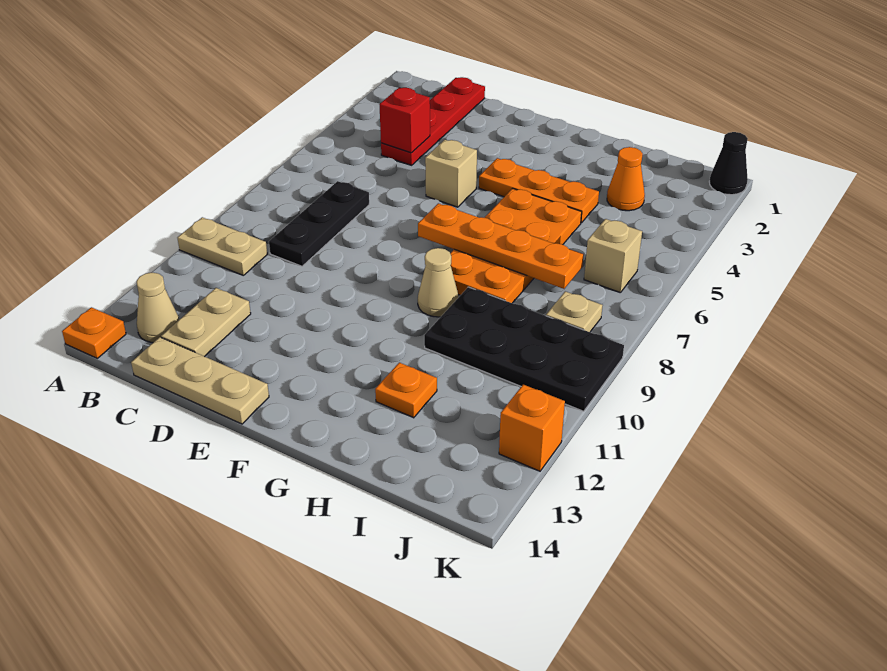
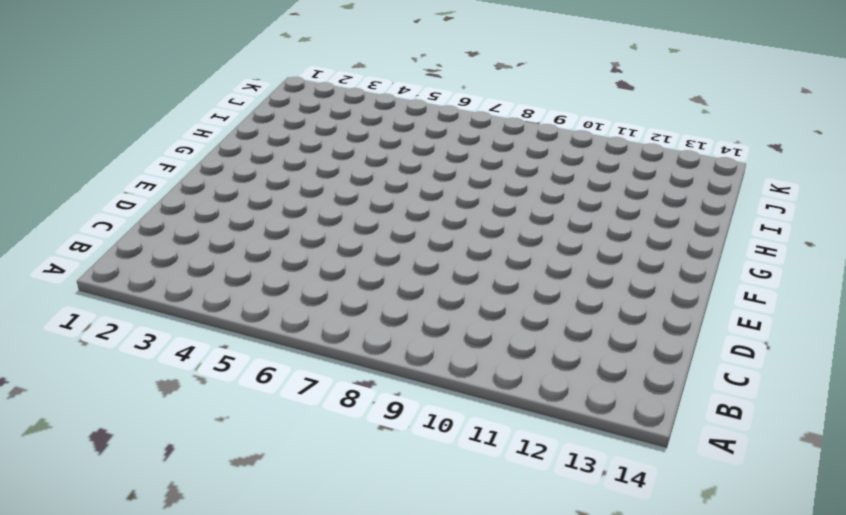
none -> tan plate A10:B10 level 1
none -> orange plate A14 level 1
none -> tan cone B13 level 1

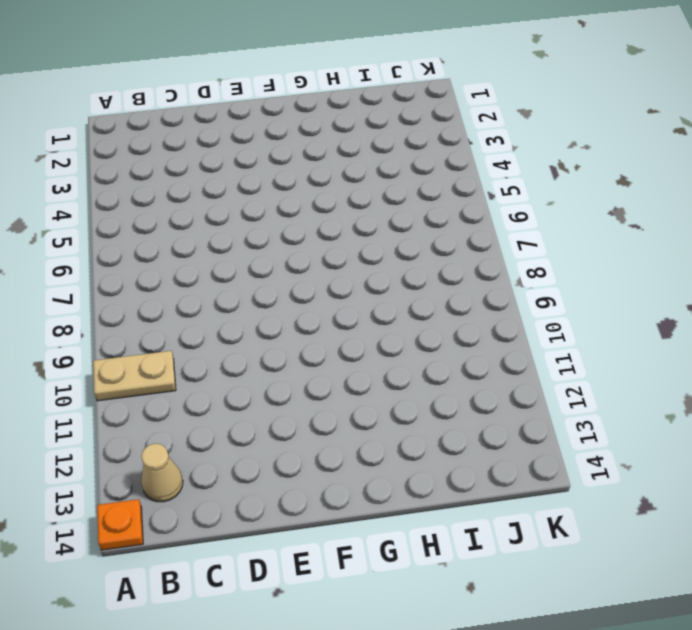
none -> red plate C1:C4 level 1
none -> black plate C7:C9 level 1
none -> tan plate C12:C13 level 1

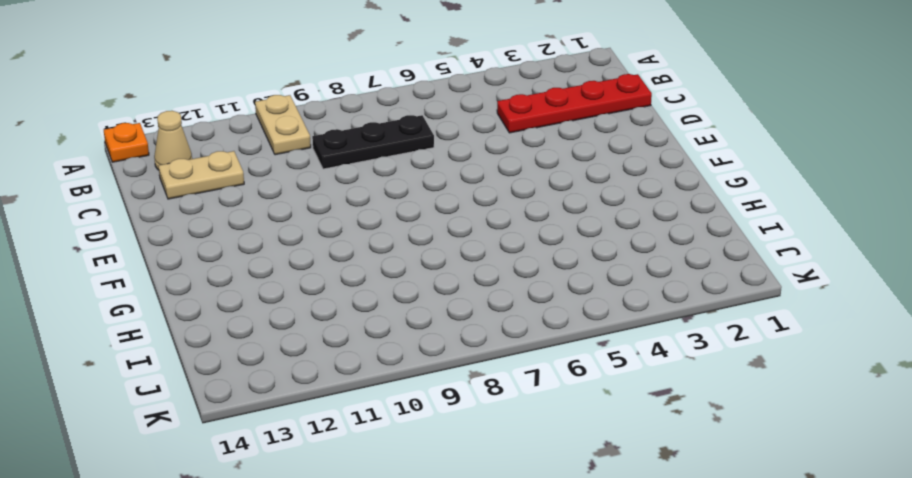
none -> tan plate C14:E14 level 1
none -> tan brick E5 level 1
none -> orange plate F4:H4 level 1

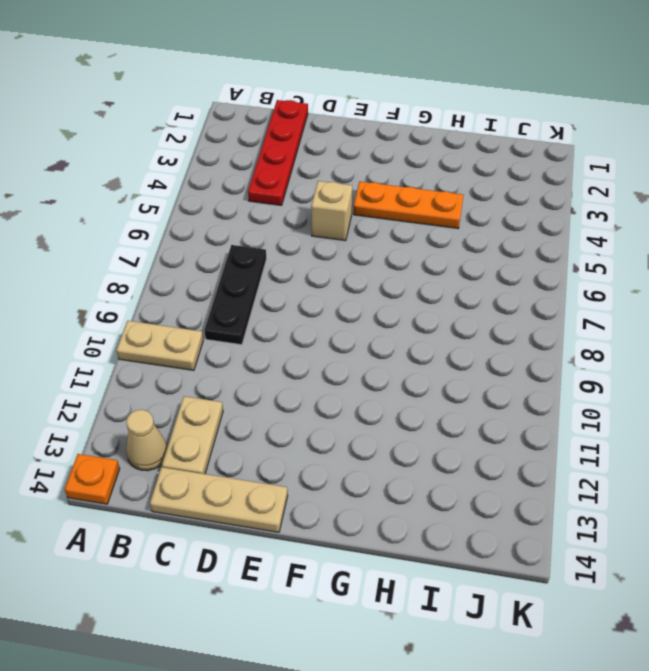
none -> orange plate G5:H8 level 1
none -> tan cone G9 level 1
none -> black plate H9:K10 level 1

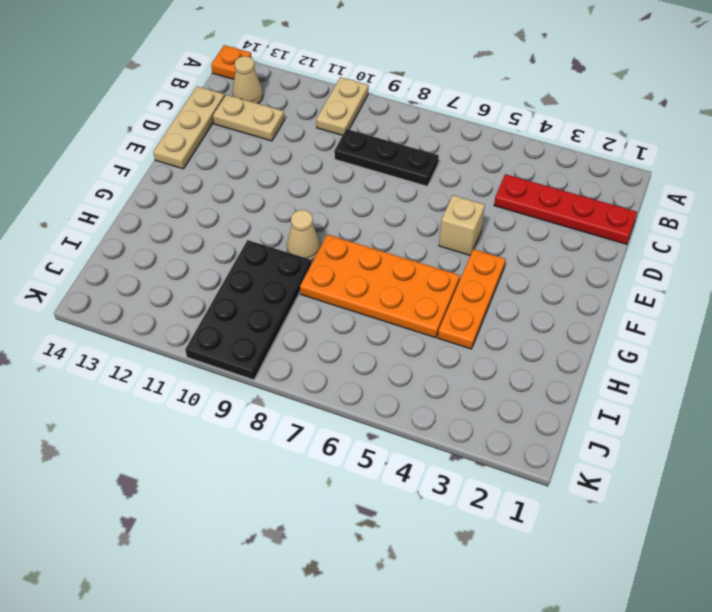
none -> orange plate H12 level 1
none -> orange cone I3 level 1
none -> tan brick J6 level 1

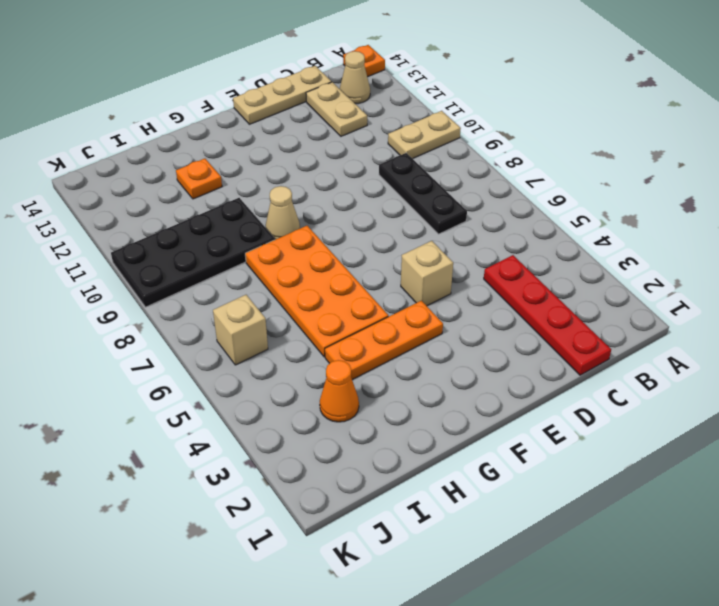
none -> tan plate J8 level 1
none -> black cone K1 level 1
none -> orange brick K12 level 1

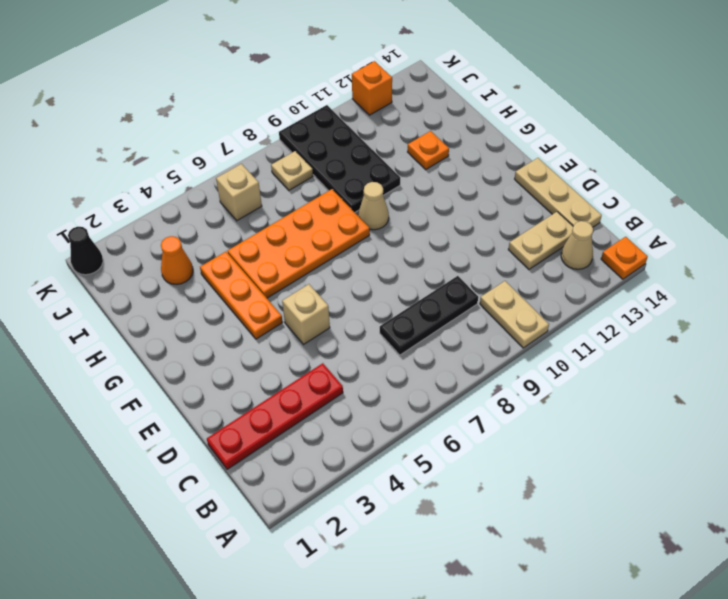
none -> red brick C4 level 2
none -> orange plate F7:I7 level 2

